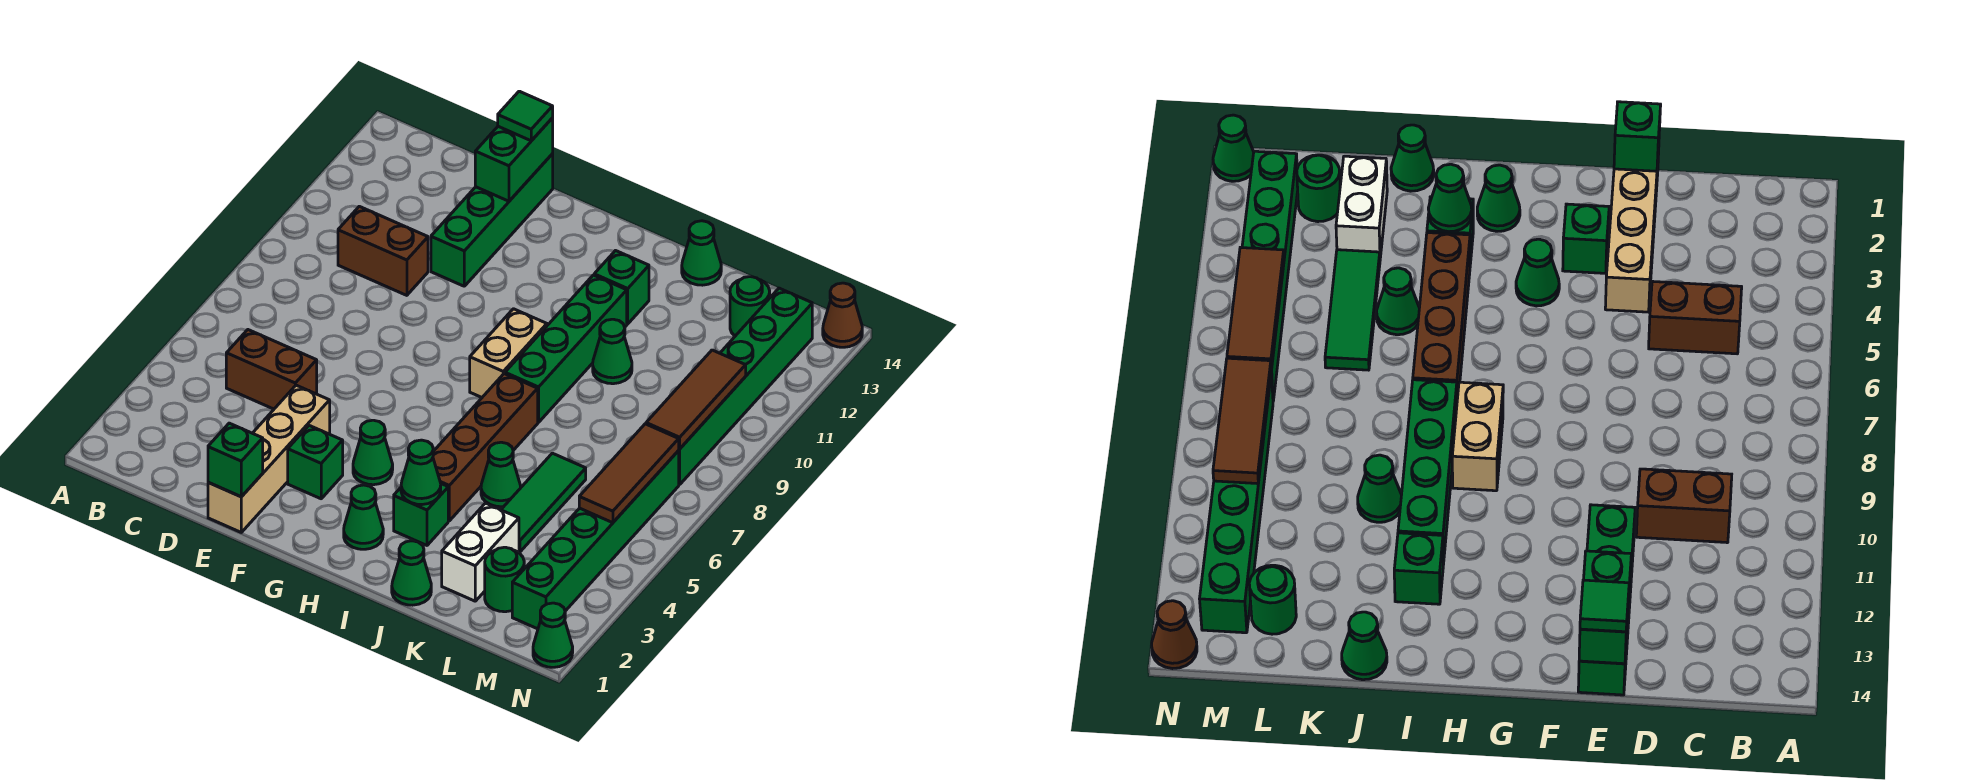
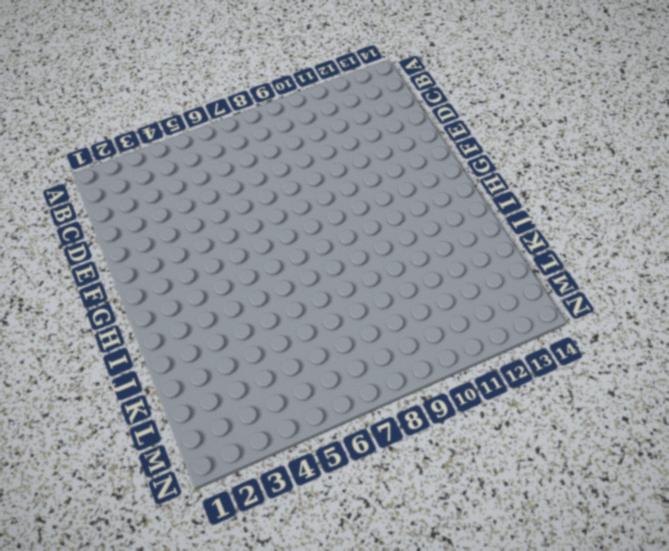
none -> brown brick C5:D5 level 1
none -> brown brick C10:D10 level 1
none -> tan brick E1:E4 level 1
none -> green brick E11:E14 level 1

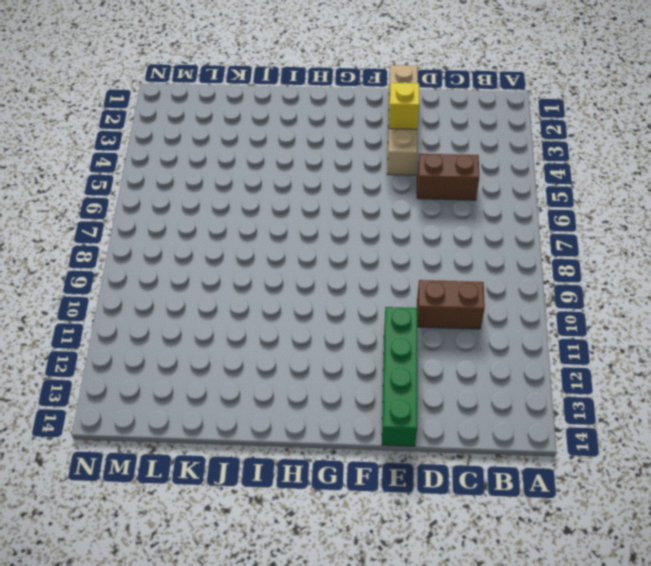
yellow brick E3 level 2 -> none
none -> green brick F3 level 1
none -> green cone G4 level 1
none -> green cone H2 level 1
none -> tan brick H8:H9 level 1

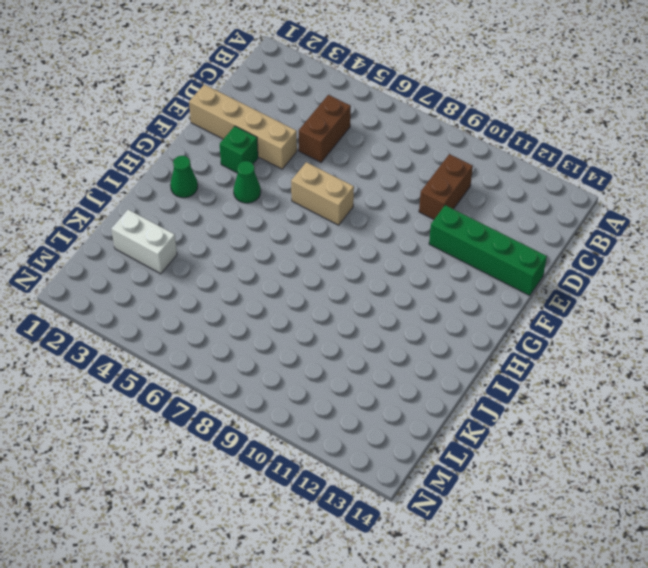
tan brick F6:F7 level 1 -> tan brick H8:H9 level 1
none -> green brick I3 level 1
none -> brown brick I4:I7 level 1
none -> green brick I8:I11 level 1
none -> green brick I12 level 1

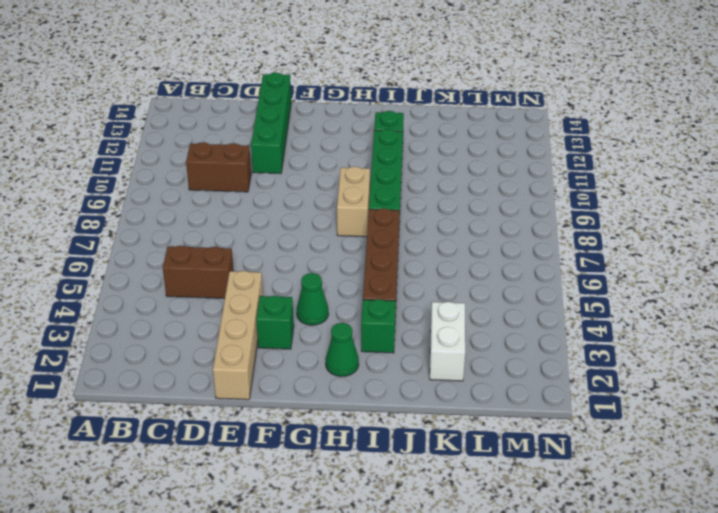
none -> green cone J1 level 1
none -> green cone J5 level 1
none -> green cone J10 level 1
none -> green cone J14 level 1

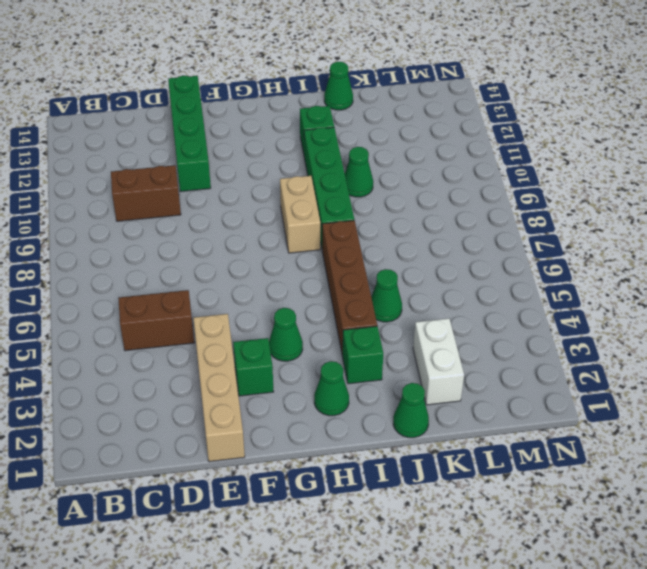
none -> green tile K4:K6 level 1
none -> green round brick L2 level 1
none -> green round brick L13 level 1
none -> green brick M2:M7 level 1

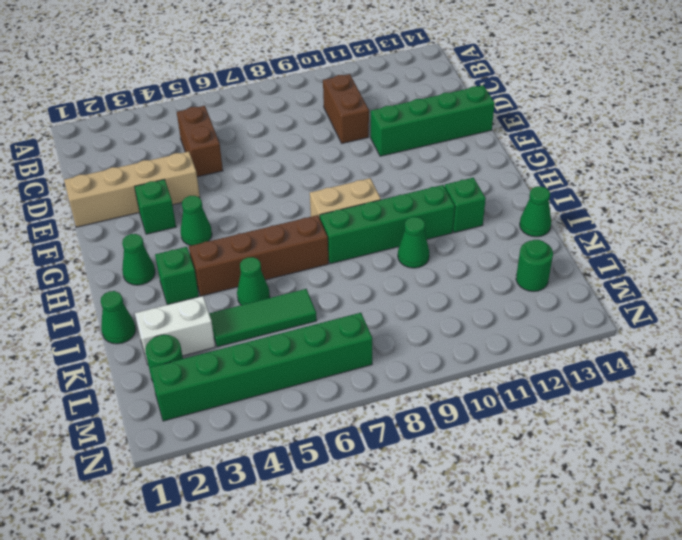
none -> green brick M8:M13 level 1
none -> green cone N1 level 1
none -> brown cone N14 level 1
none -> green brick E1 level 2

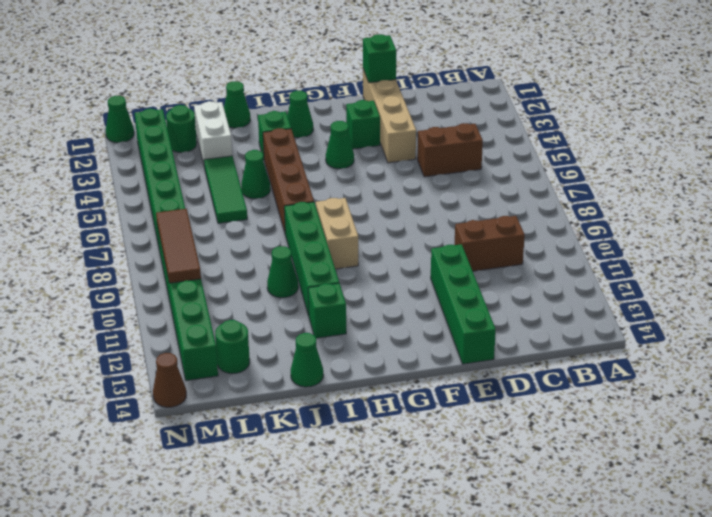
none -> green brick E13:E14 level 2
none -> green cone I3 level 2
none -> brown tile M5:M7 level 2
none -> green tile E14 level 3

